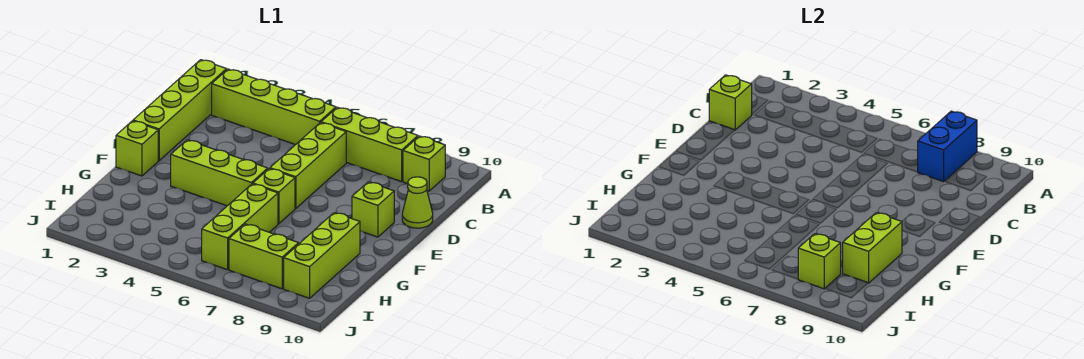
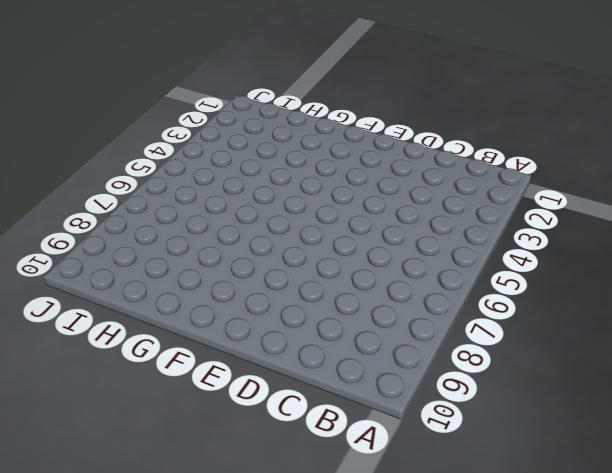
none -> lime brick B1:E1 level 1
none -> lime brick B2:B5 level 1
none -> lime brick B6:B8 level 1

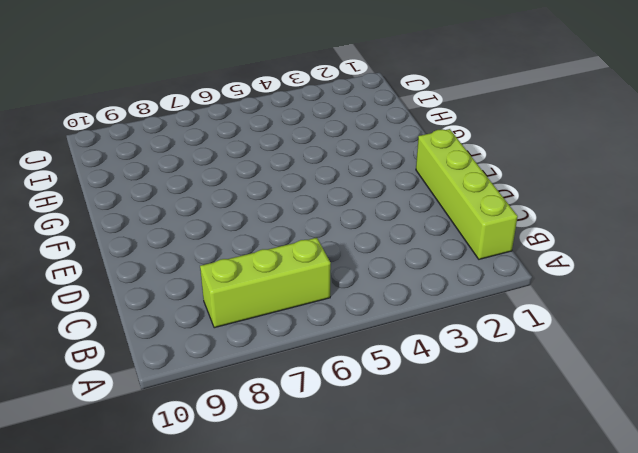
none -> lime brick B2:B5 level 1
none -> lime brick B9 level 1
none -> lime brick C6:E6 level 1

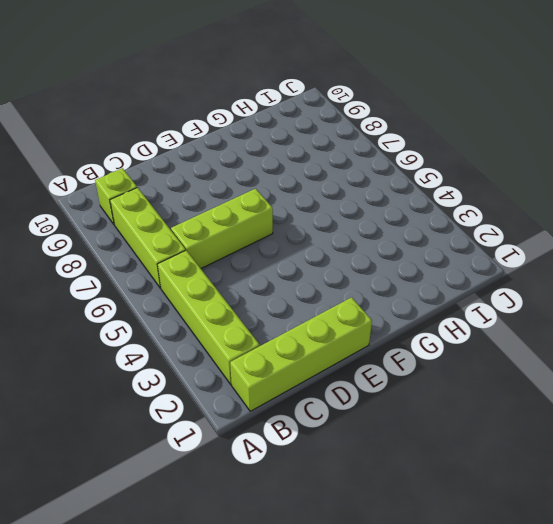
none -> lime cone D10 level 1
none -> lime brick E9 level 1
none -> lime brick F1 level 1

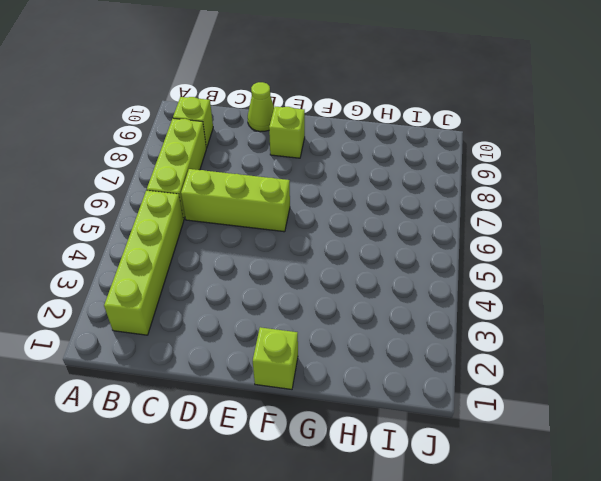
none -> lime brick B1:E1 level 1
none -> lime brick F3:F5 level 1
none -> lime brick F6 level 1

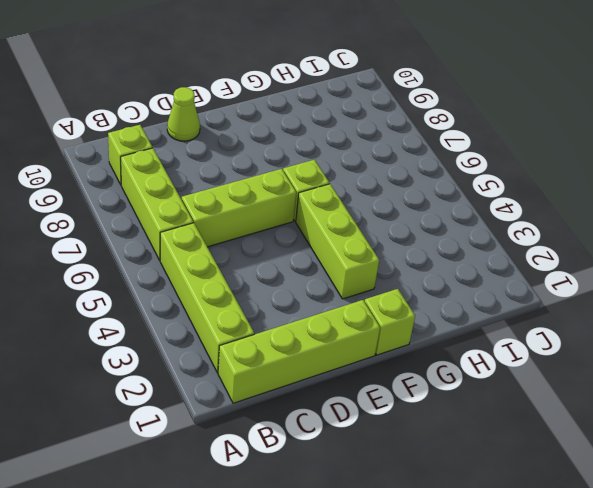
none -> lime brick E9 level 1
none -> lime brick G6:I6 level 1
none -> lime brick G9:I9 level 1

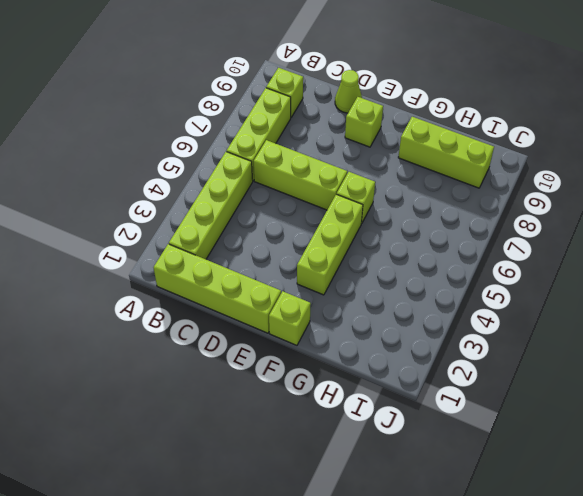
none -> lime brick G6:I6 level 1
none -> lime brick I7:I8 level 1
none -> blue brick A8:B8 level 2

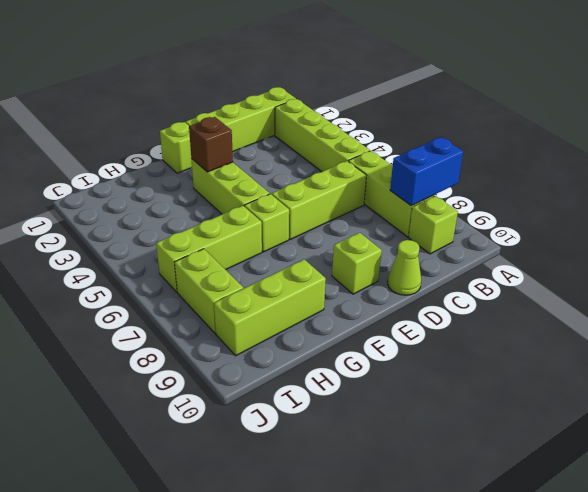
brown brick F3 level 2 -> none
none -> lime brick C1 level 2
none -> lime brick G9:H9 level 2
none -> lime brick I8 level 2

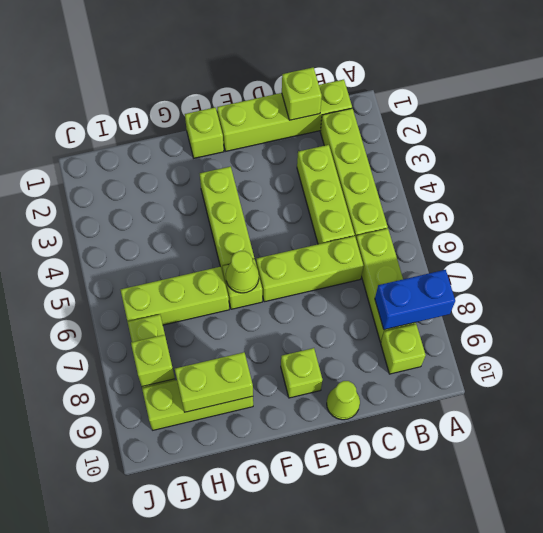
lime brick C3:C5 level 1 -> none
lime cone F6 level 2 -> none

